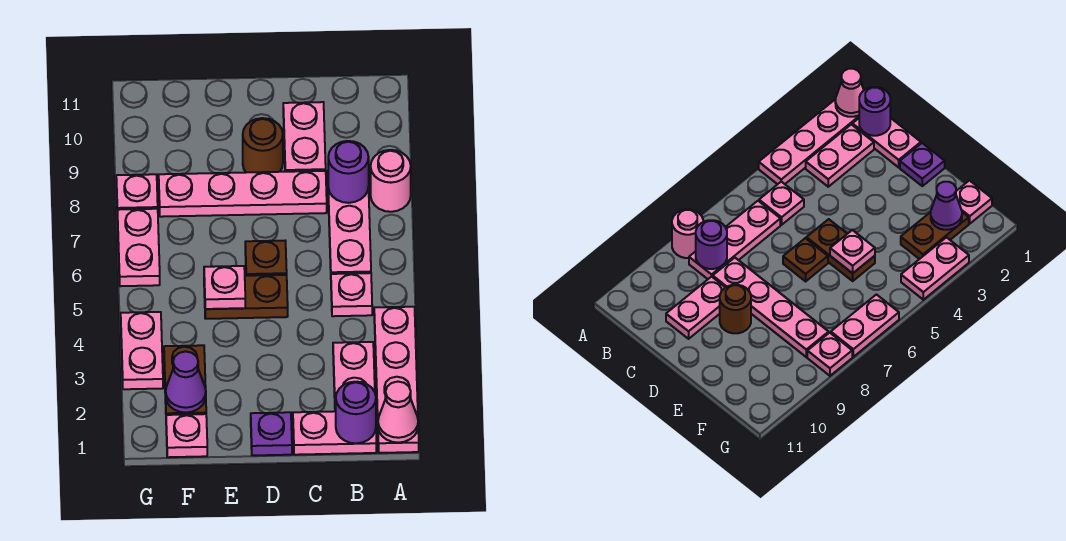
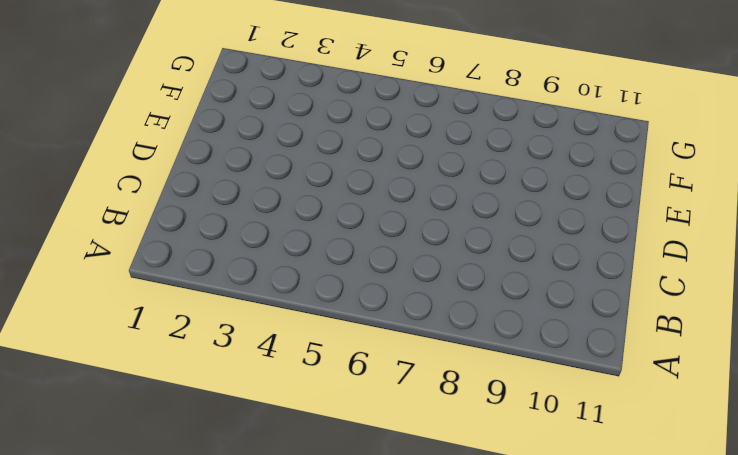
none -> pink plate A1:A4 level 1
none -> pink round brick A8 level 1
none -> pink plate B1:C1 level 1

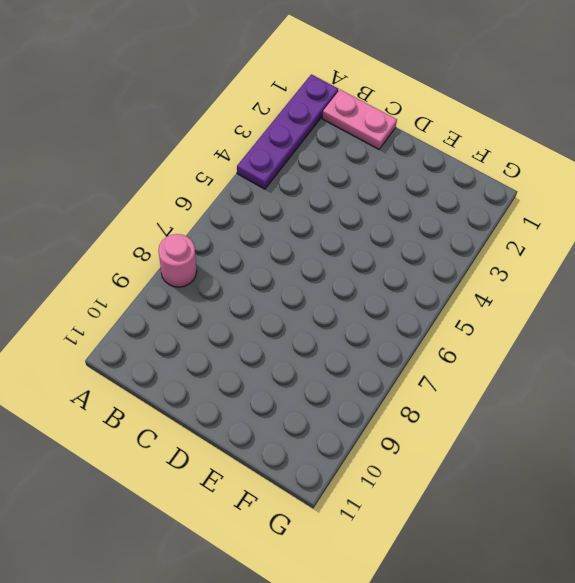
purple plate A1:A4 level 1 -> pink plate A1:A4 level 1
none -> pink plate B2:B3 level 1
none -> pink plate B5 level 1
none -> pink plate B6:B8 level 1

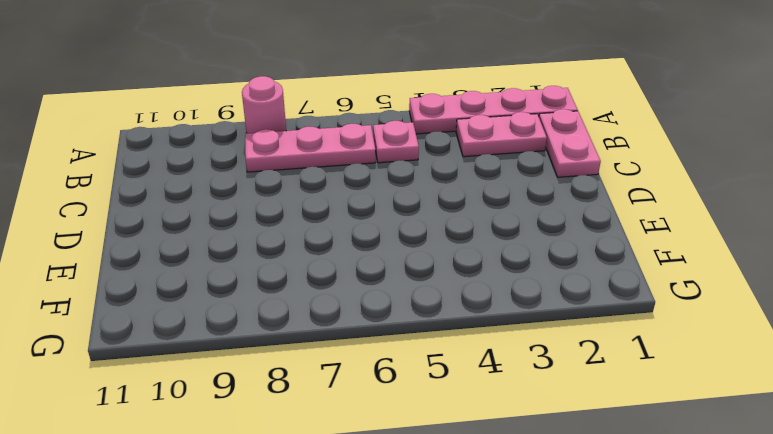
none -> pink plate C8:F8 level 1
none -> pink plate C9:C10 level 1
none -> purple plate D1 level 1

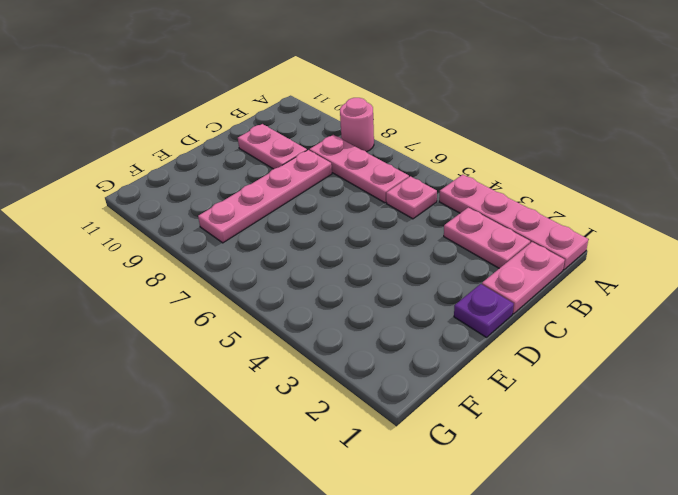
none -> brown plate D5:E5 level 1
none -> brown plate D6 level 1
none -> brown round brick D9 level 1

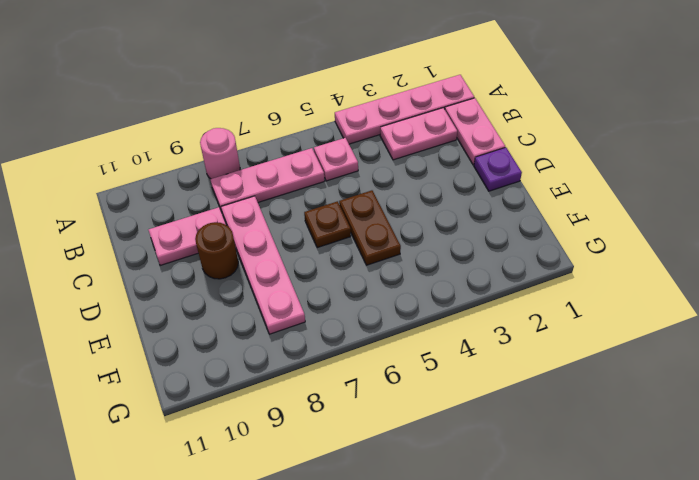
none -> pink plate F1 level 1
none -> brown plate F2:F3 level 1
none -> pink plate G3:G4 level 1

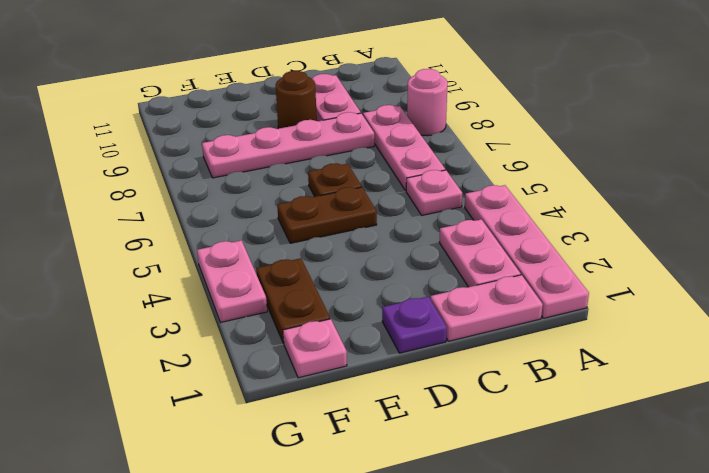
none -> pink plate G6:G7 level 1
none -> pink plate G8 level 1
none -> pink cone A1 level 2

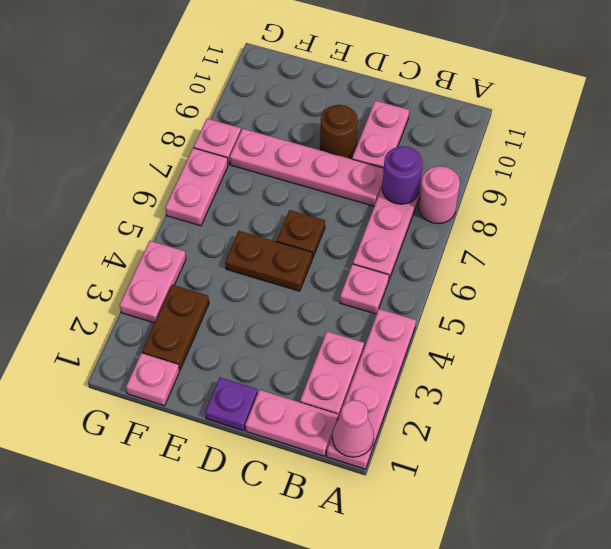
none -> purple round brick B1 level 2
none -> pink plate E5 level 2
none -> purple cone F2 level 2

